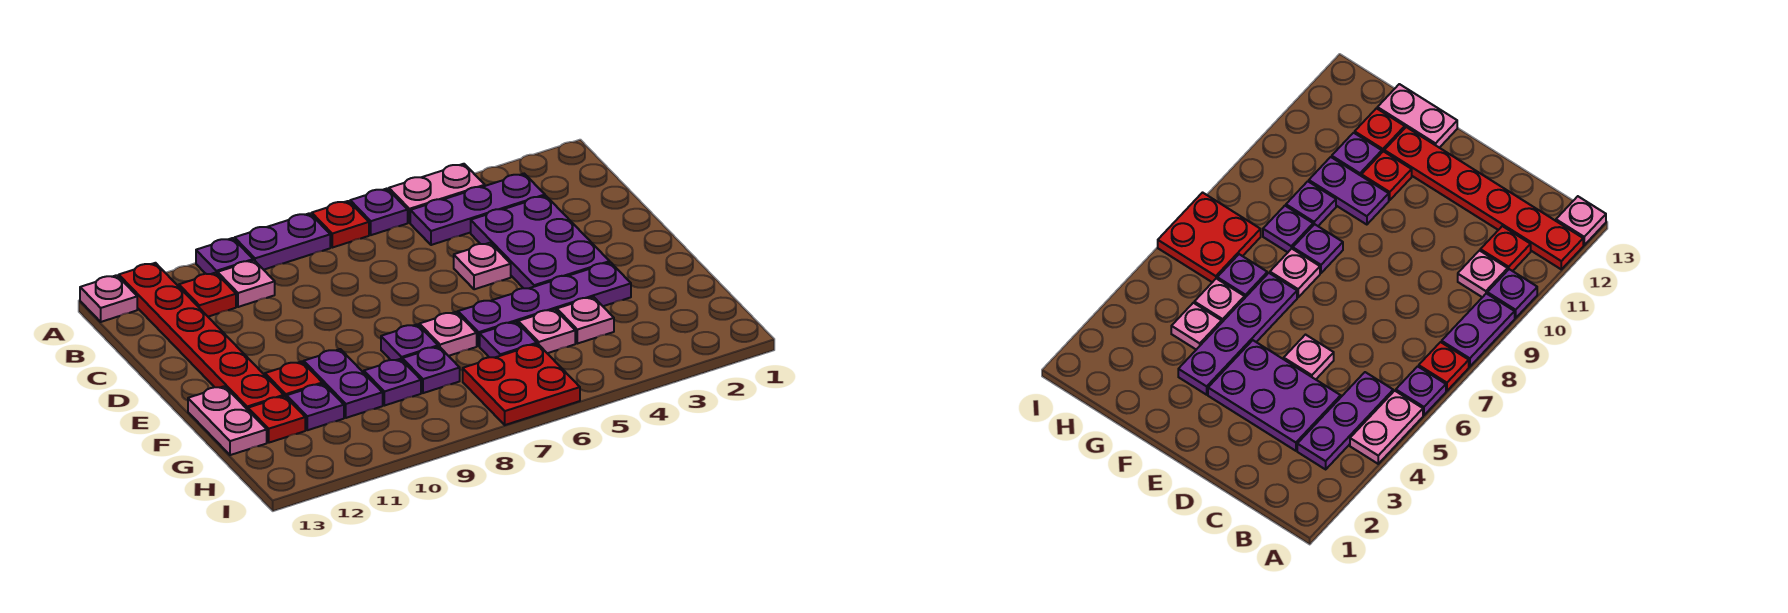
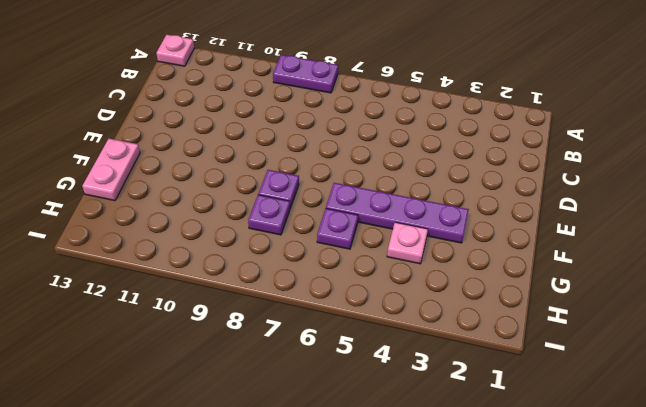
none -> pink plate A4:A5 level 1
none -> purple plate A6 level 1
none -> red plate A7 level 1

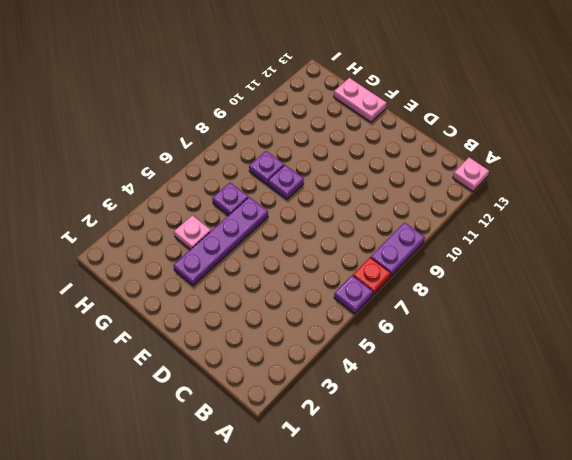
none -> pink plate A4:A5 level 1
none -> purple plate A10 level 1
none -> red plate A12:F12 level 1

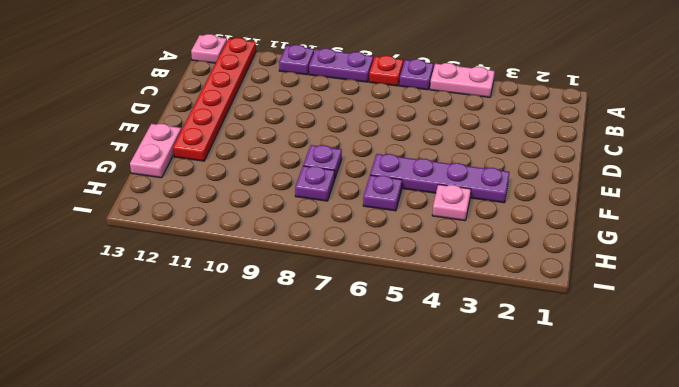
none -> purple plate B3:B5 level 1
none -> pink plate B10 level 1
none -> red plate B11 level 1

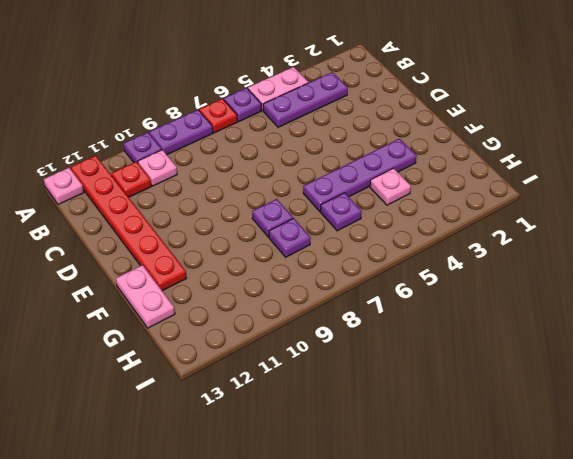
none -> purple plate C3:E4 level 1
none -> pink plate D5 level 1
none -> pink plate F7 level 1

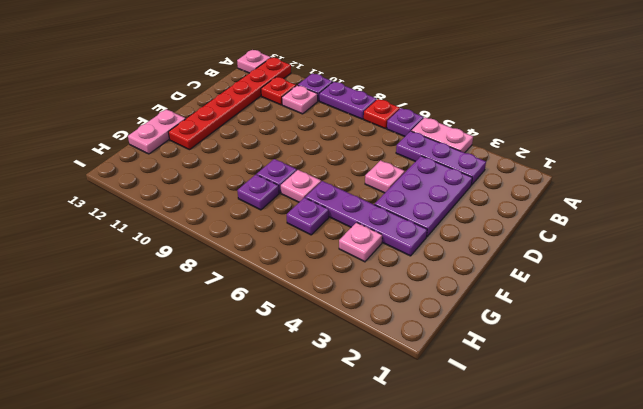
none -> purple plate F10:G10 level 1
none -> red plate F11 level 1
none -> pink plate G5 level 1

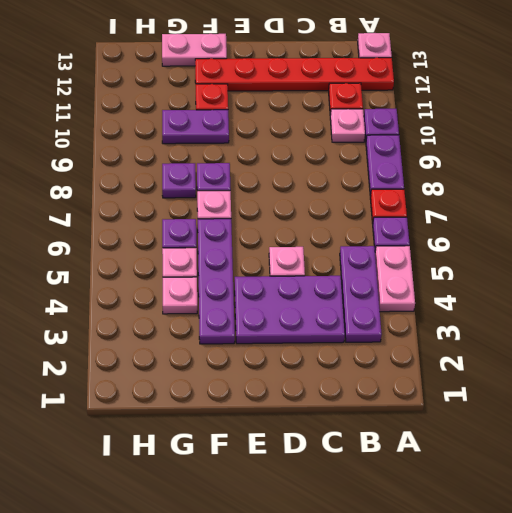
none -> purple plate G9 level 1
none -> purple plate G11 level 1
none -> red plate G12 level 1

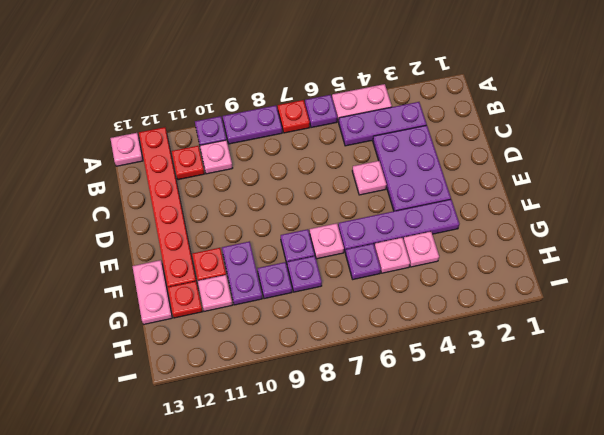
pink plate G11 level 1 -> purple plate G11 level 1
none -> red plate H6:I7 level 1

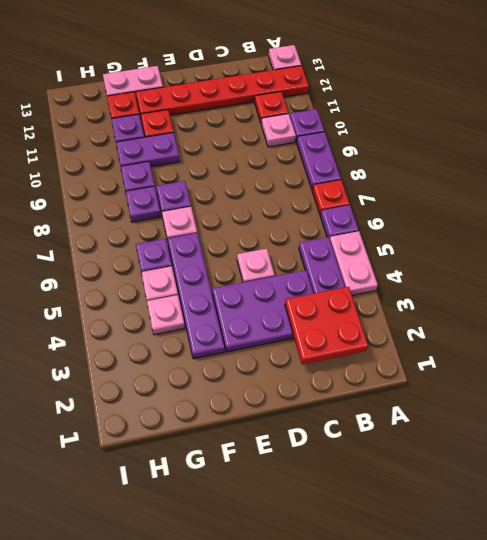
red plate B2:C3 level 2 -> red plate H6:I7 level 1

